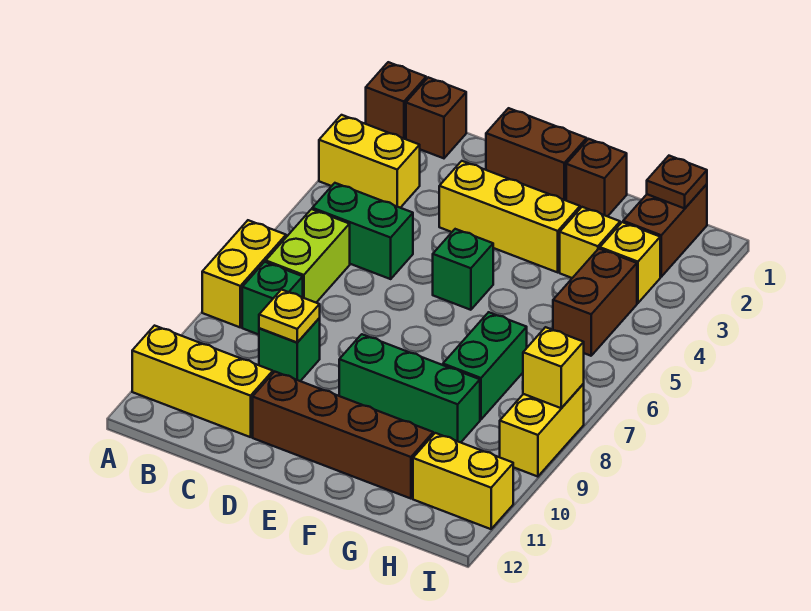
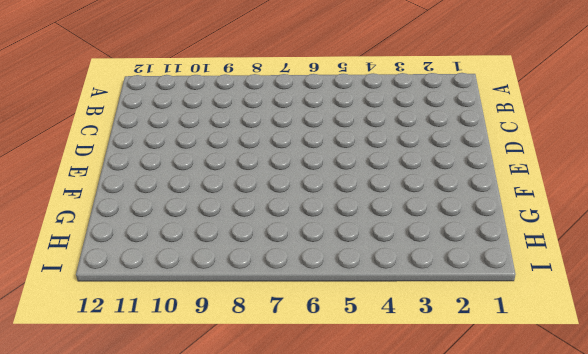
none -> brown brick A1 level 1
none -> yellow brick A3:B3 level 1
none -> yellow brick A7:A8 level 1

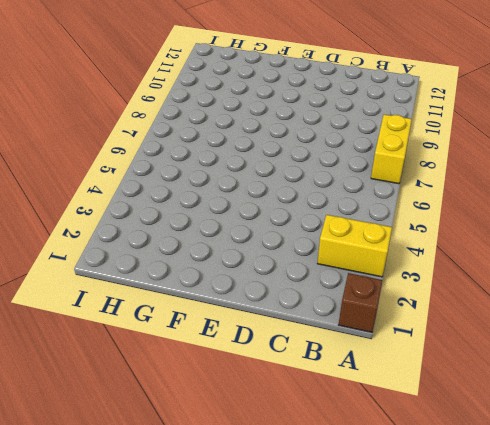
none -> yellow brick A11:C11 level 1
none -> brown brick B1 level 1
none -> green brick B5:C5 level 1

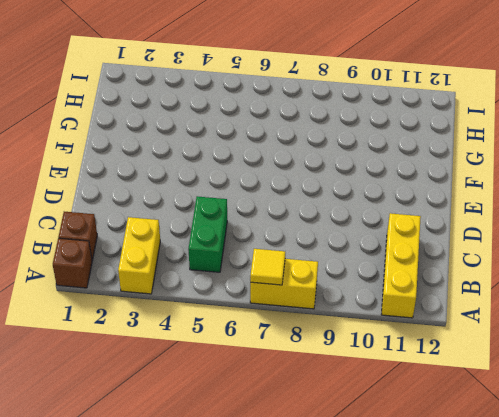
yellow tile A7 level 2 -> none
none -> lime brick B6:B7 level 1
none -> green brick B8 level 1
none -> green brick C9 level 1

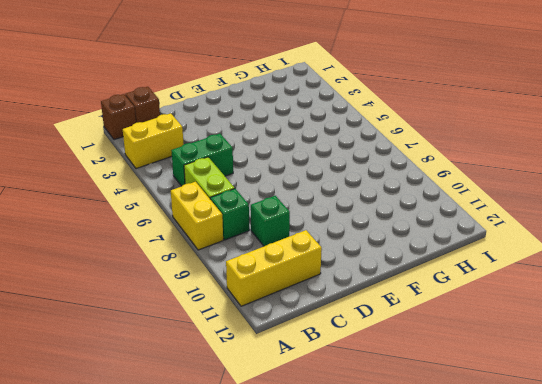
none -> brown brick D1:E1 level 1
none -> yellow brick D3:F3 level 1
none -> brown brick D11:G11 level 1

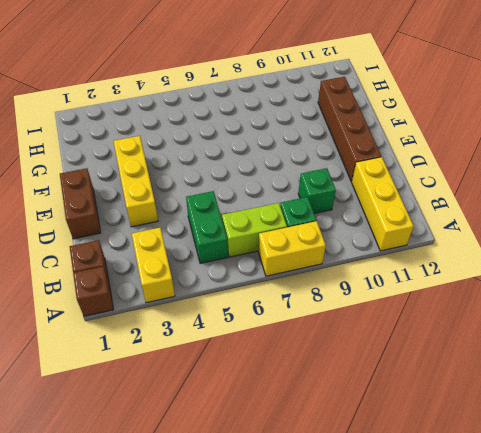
none -> green brick E5 level 1
none -> green brick E9:G9 level 1
none -> brown brick F1 level 1

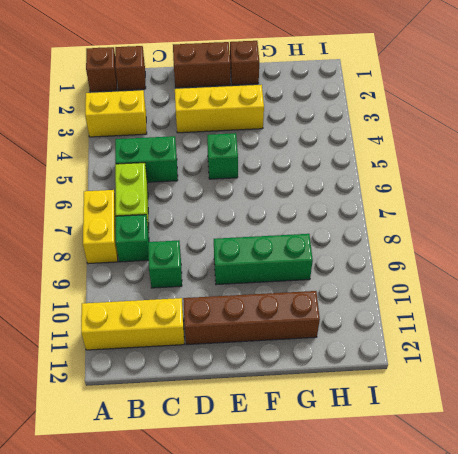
none -> yellow brick G3 level 1
none -> green brick G7:G8 level 1
none -> brown brick H1:H2 level 1

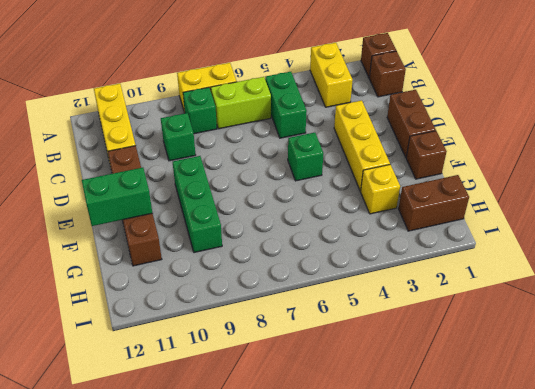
green brick F11:F12 level 2 -> green brick G7:G8 level 1
none -> yellow brick H3 level 1
none -> brown brick H4:H5 level 1
none -> yellow brick H11:I11 level 1

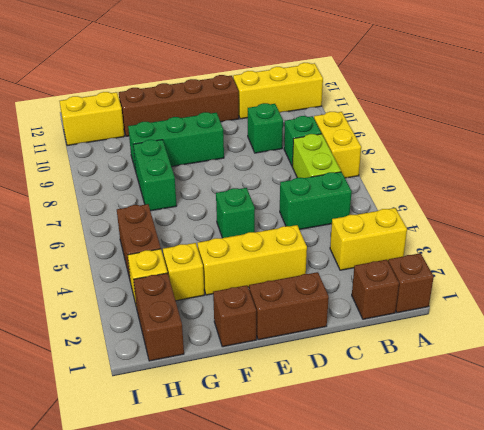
none -> yellow brick I8:I9 level 1
none -> yellow plate C9 level 2
none -> brown plate H1 level 2

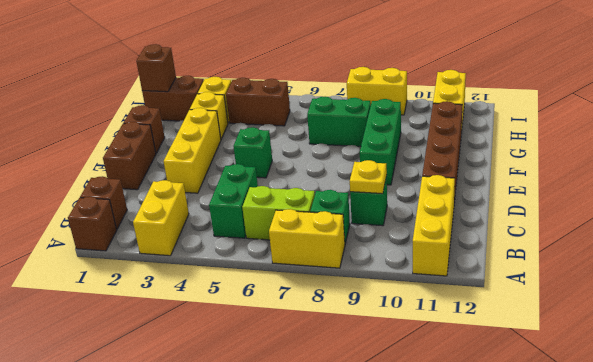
brown brick H1 level 2 -> brown plate H1 level 2
none -> yellow brick I8 level 2

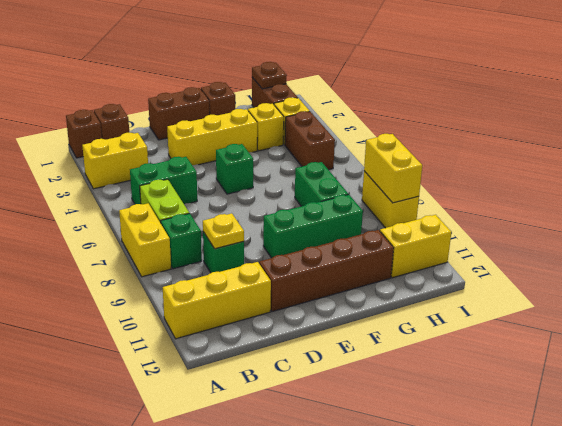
yellow brick I8:I9 level 2 -> yellow brick I8 level 2

